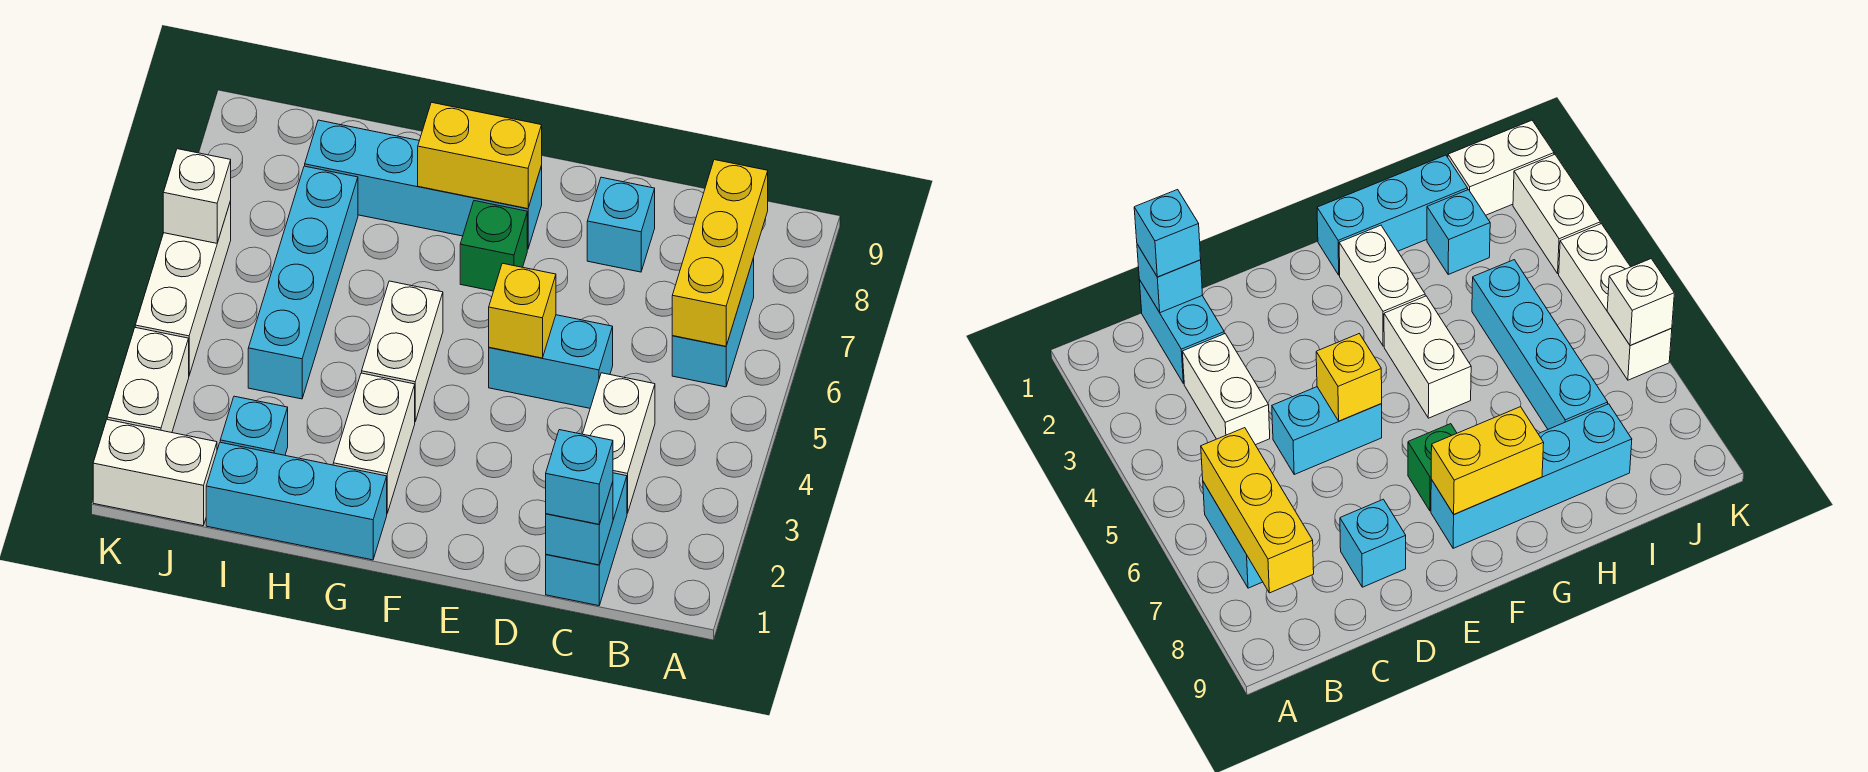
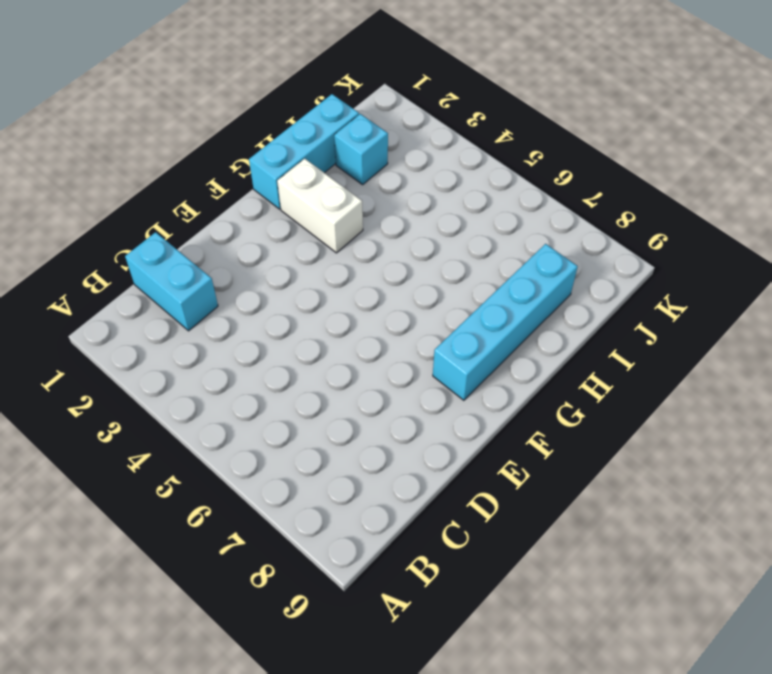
none -> cyan brick B6:B7 level 1
none -> white brick C3:C4 level 1
none -> cyan brick D5:E5 level 1

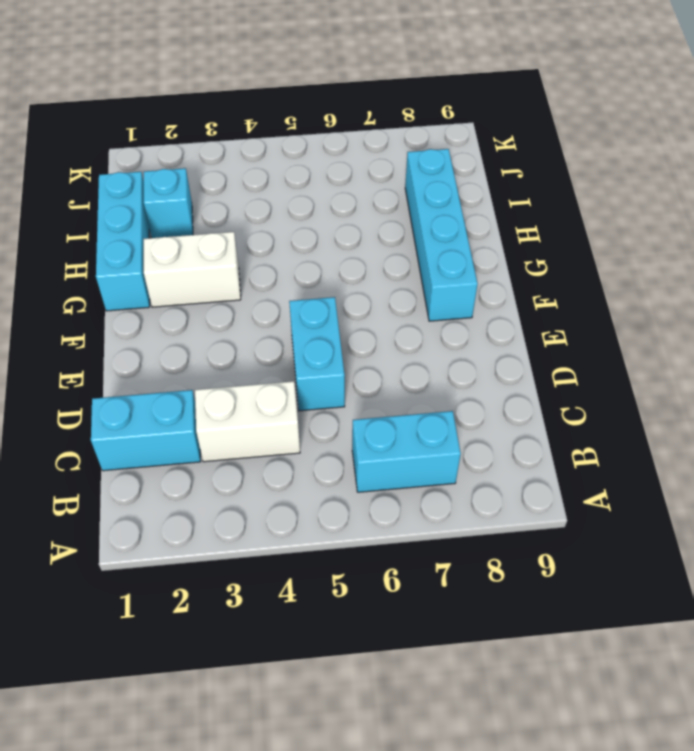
none -> cyan brick D8 level 1
none -> green brick F7 level 1
none -> white brick G4:G5 level 1

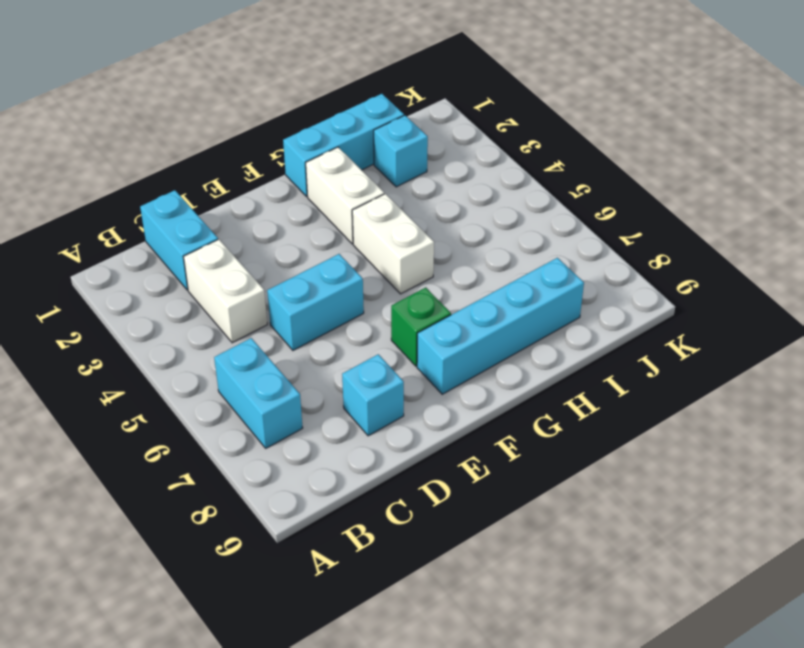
none -> cyan brick I4:I7 level 1
none -> white brick J1:K1 level 1
none -> white brick K2:K3 level 1

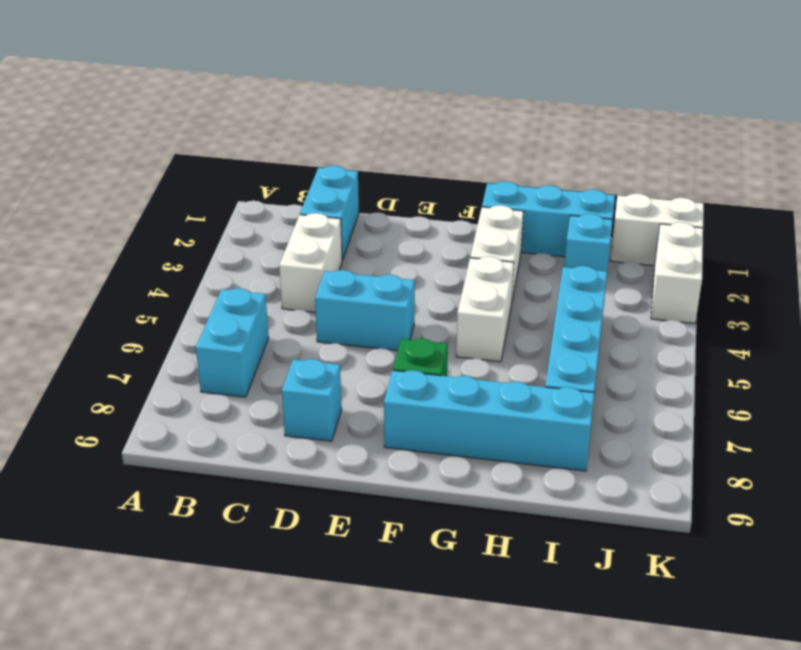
none -> white brick K4:K6 level 1
none -> yellow brick B6:B8 level 2
none -> cyan brick C1 level 2

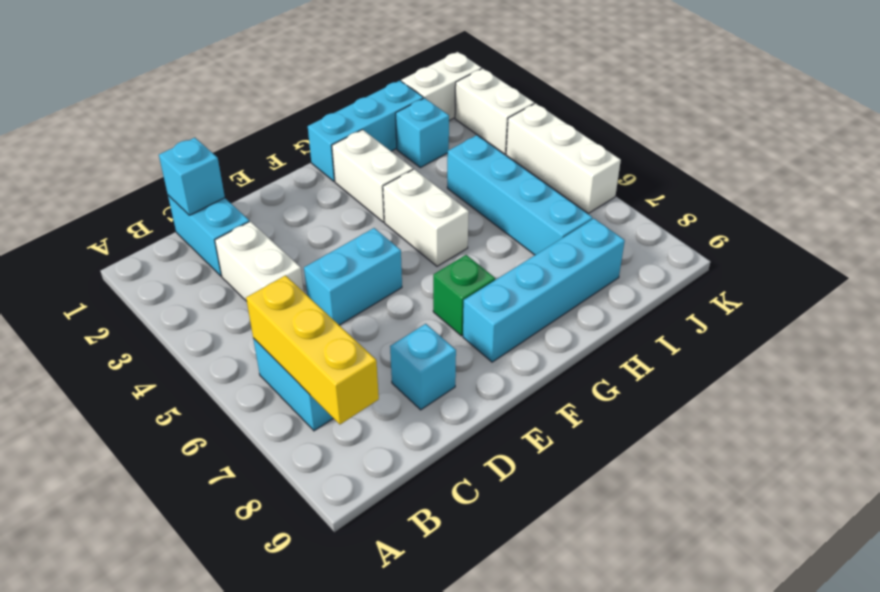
none -> yellow brick E5 level 2
none -> yellow brick F8:G8 level 2
none -> white brick K6 level 2

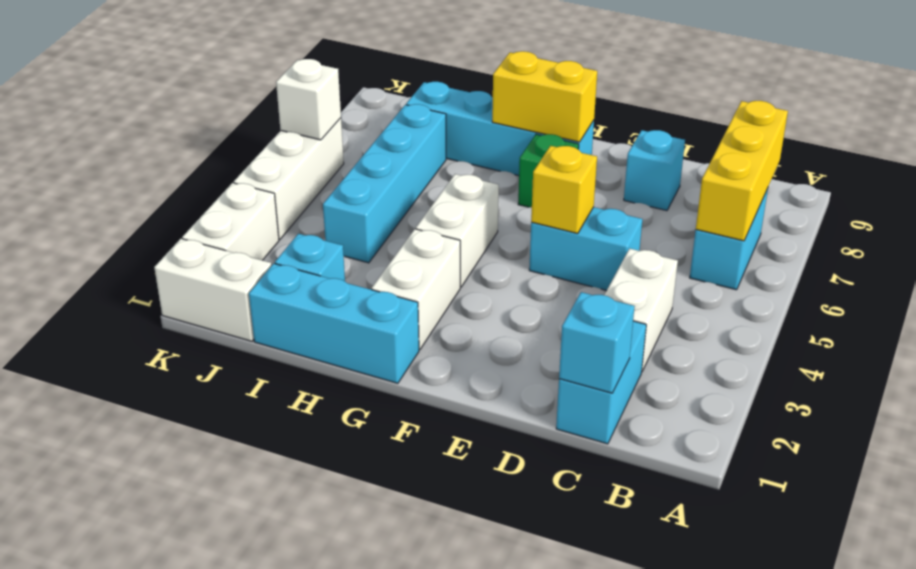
none -> cyan brick C1 level 3

